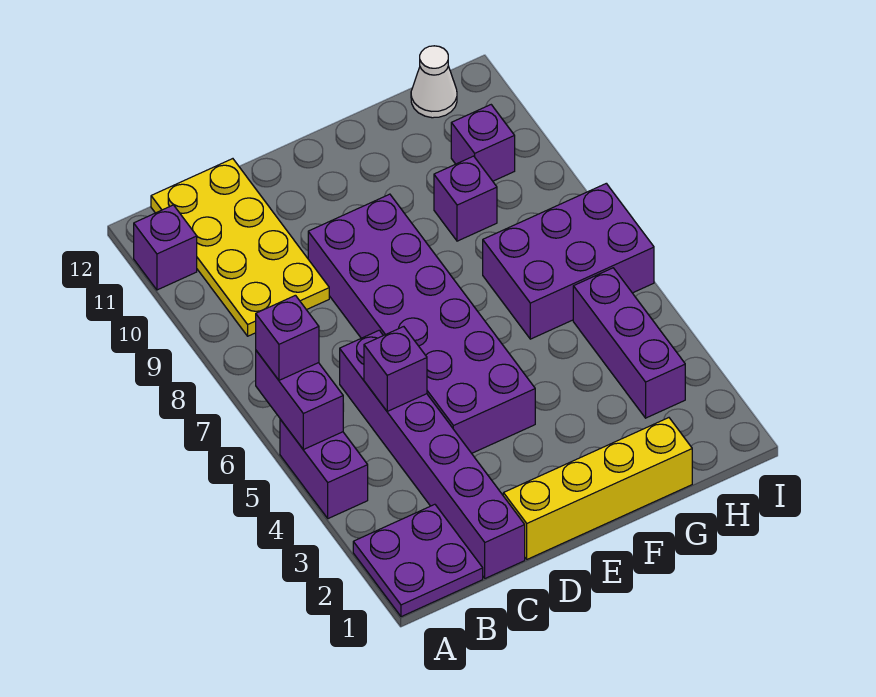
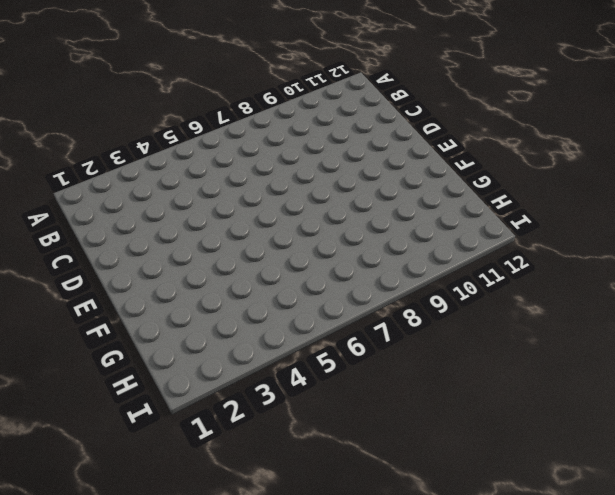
none -> purple plate A1:B2 level 1
none -> purple brick A4:A5 level 1
none -> purple brick A11 level 1

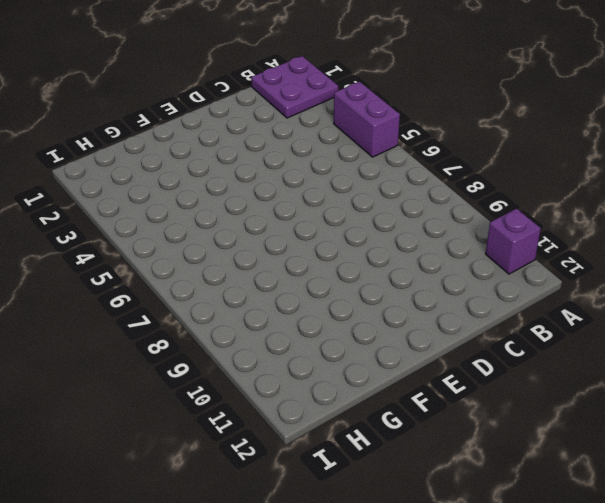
none -> yellow plate B9:C12 level 1
none -> purple brick C1:C6 level 1
none -> yellow brick D1:G1 level 1

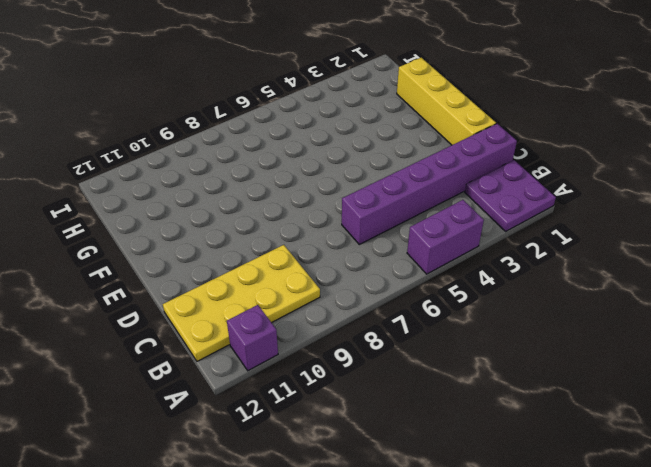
none -> purple brick D4:E9 level 1
none -> purple brick G6:I7 level 1
none -> purple brick G9 level 1

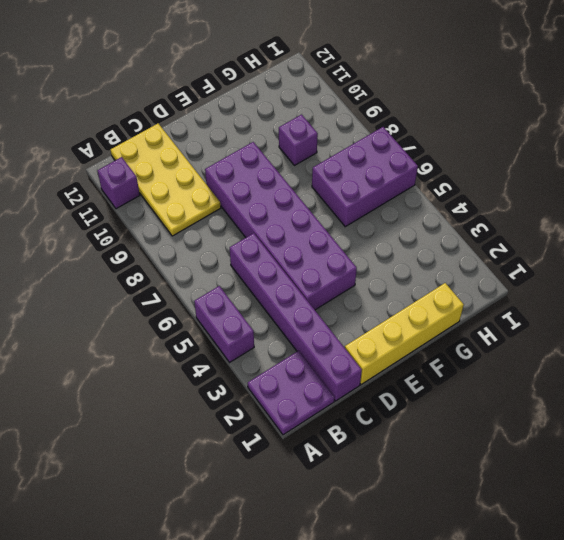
none -> purple brick H3:H5 level 1
none -> purple brick H10 level 1
none -> white cone H12 level 1

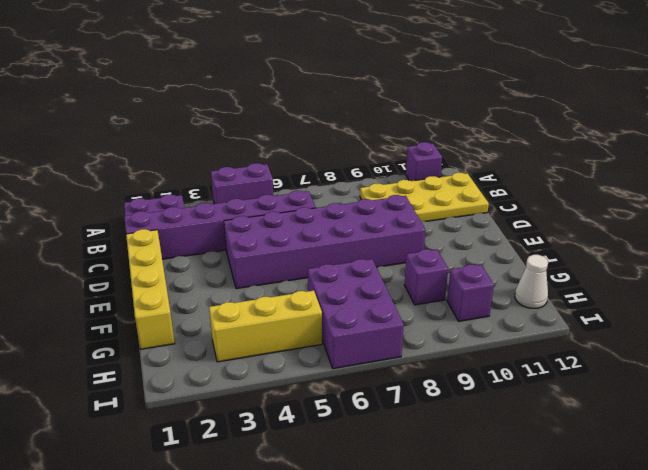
yellow brick H3:H5 level 1 -> purple brick H3:H5 level 1
none -> purple brick A5:A6 level 2
none -> purple brick C5 level 2
none -> purple brick A6 level 3

